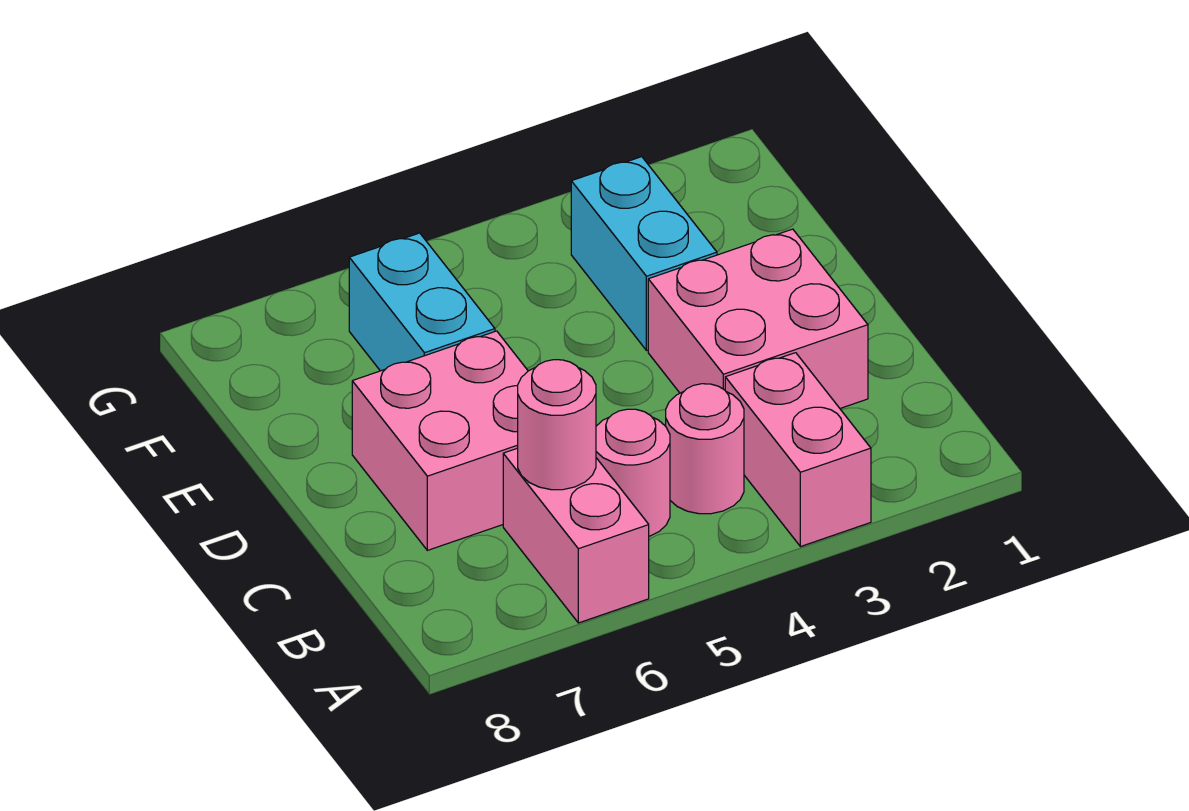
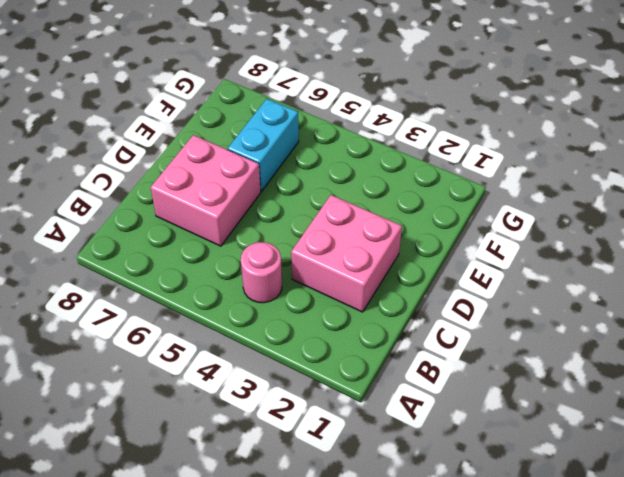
none -> pink brick A3:B3 level 1
none -> pink brick A6:B6 level 1

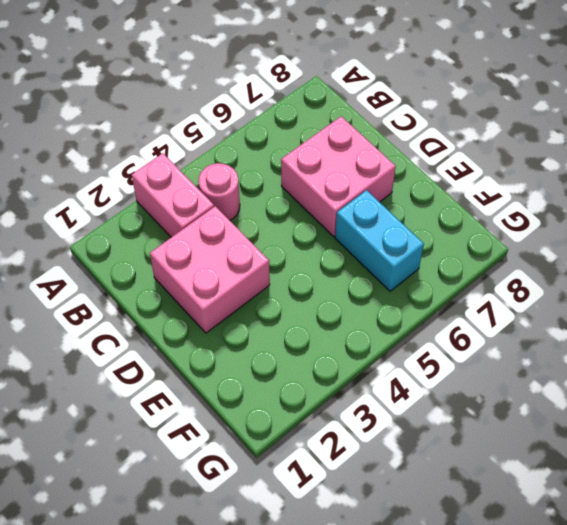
none -> pink brick A6:B6 level 1
none -> pink round brick B5 level 1

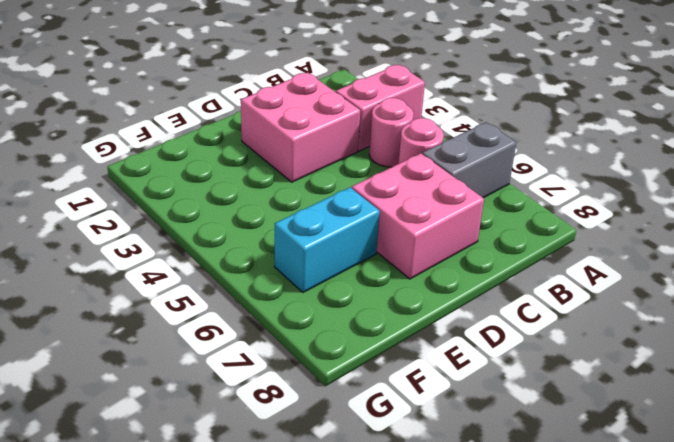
grey brick A6:B6 level 1 -> pink brick A6:B6 level 1
none -> cyan brick E3:F3 level 1
none -> pink round brick B6 level 2

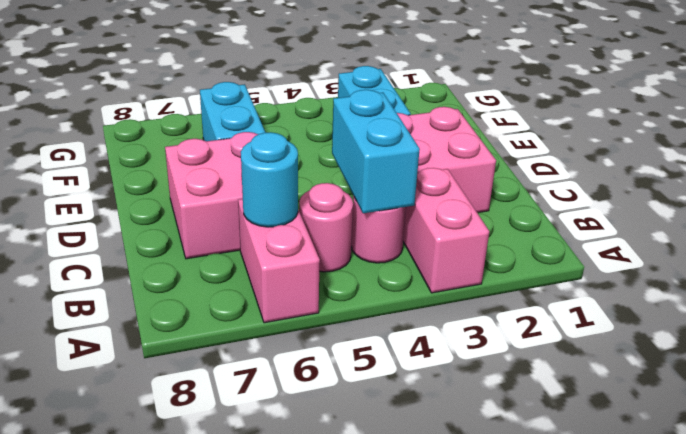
cyan brick B4:C4 level 2 -> none
cyan round brick B6 level 2 -> pink round brick B6 level 2

